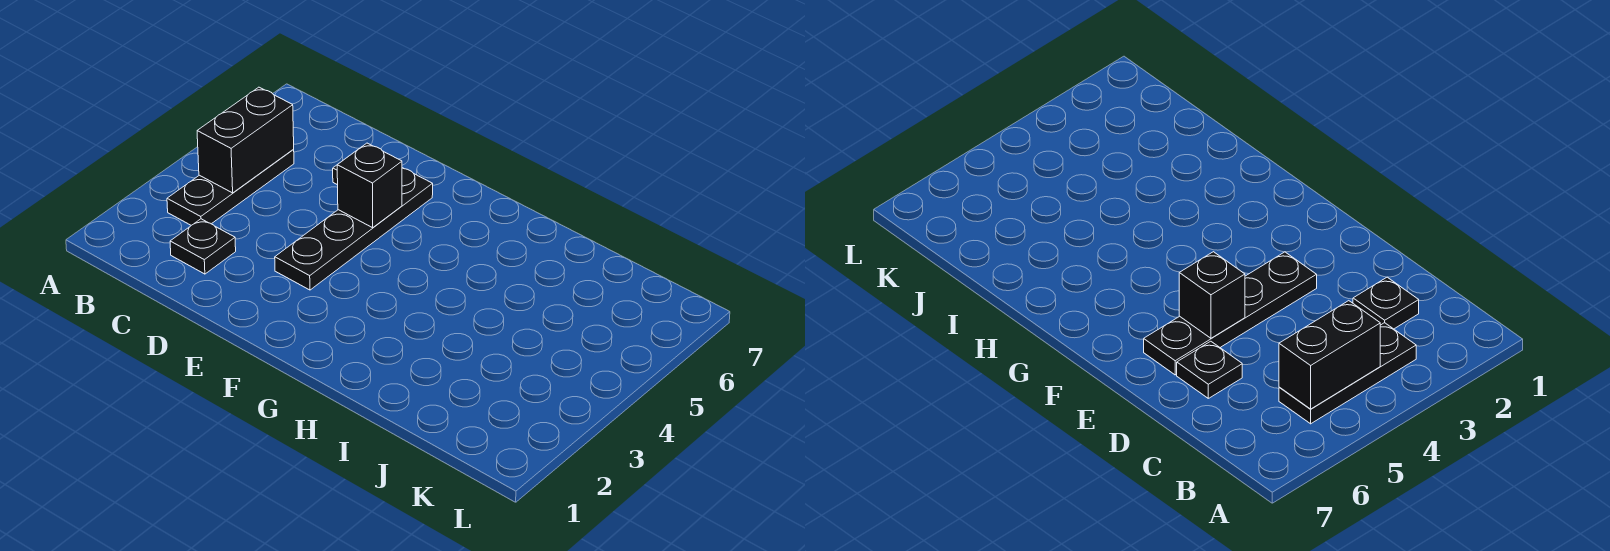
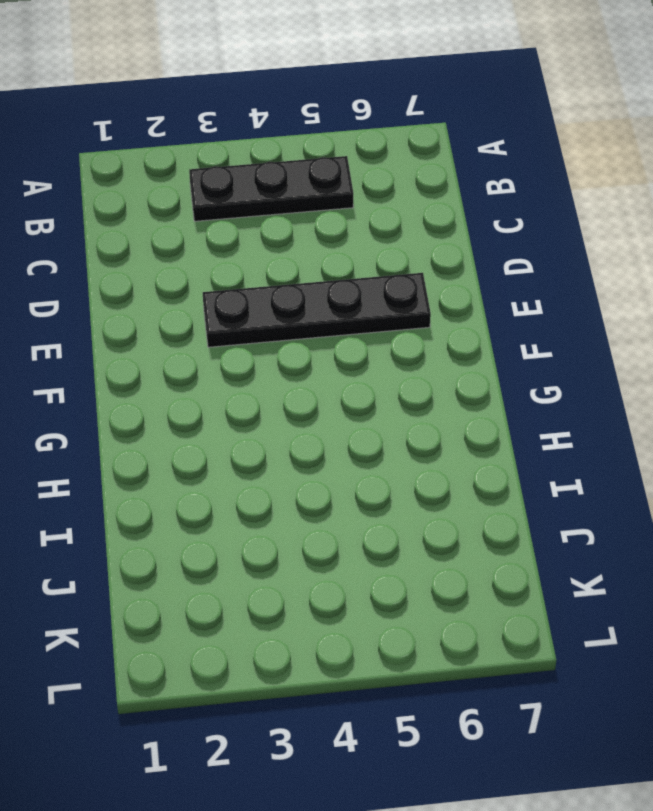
none -> black plate C2 level 1
none -> black plate D6 level 1

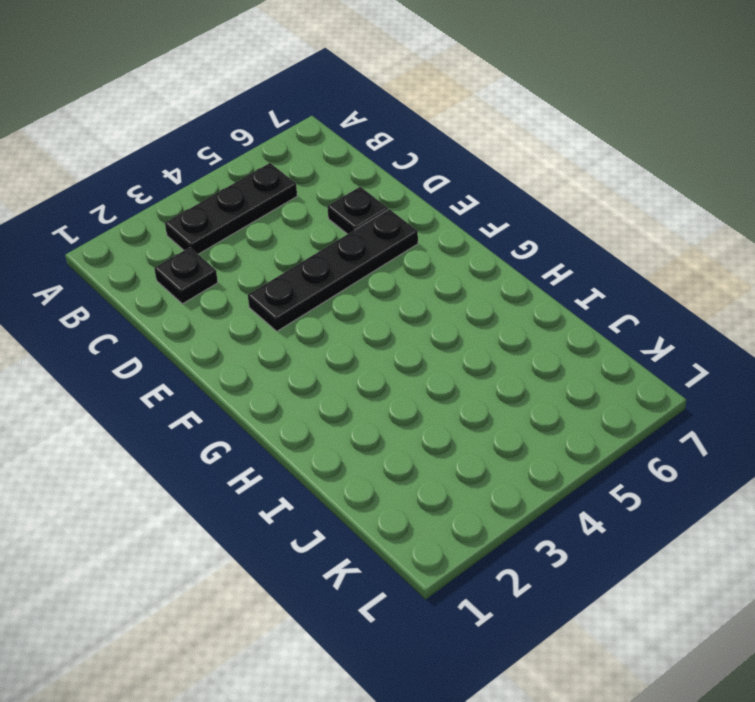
none -> black brick B4:B5 level 2
none -> black brick E5 level 2

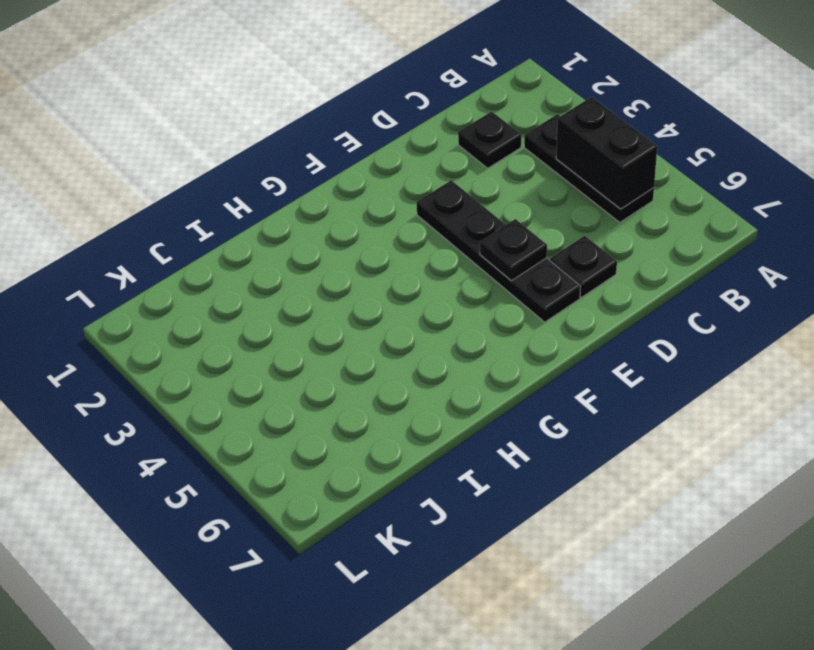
black plate E5 level 2 -> black brick E5 level 2

